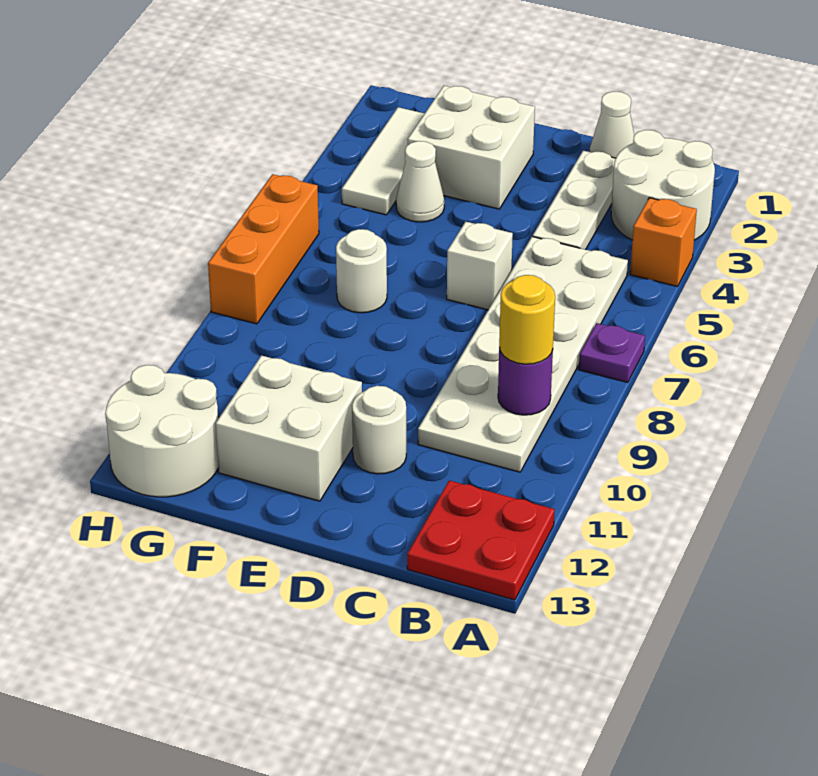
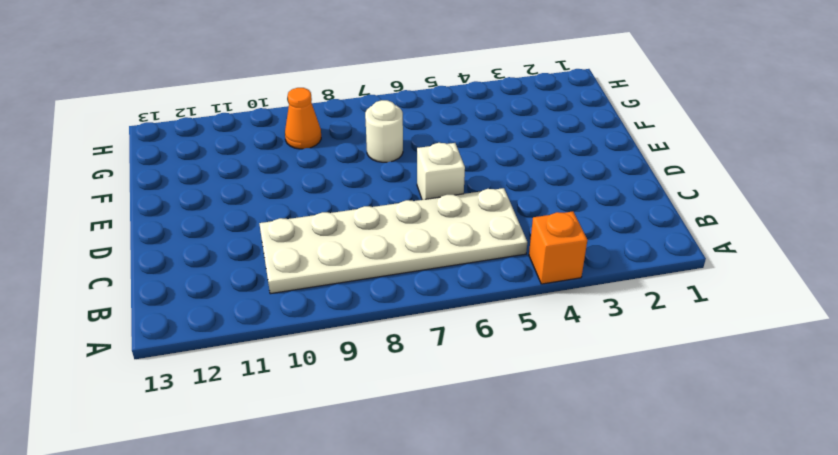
orange cone G9 level 1 -> none
none -> white round brick A2:B3 level 1
none -> purple plate A7 level 1
none -> red plate A12:B13 level 1

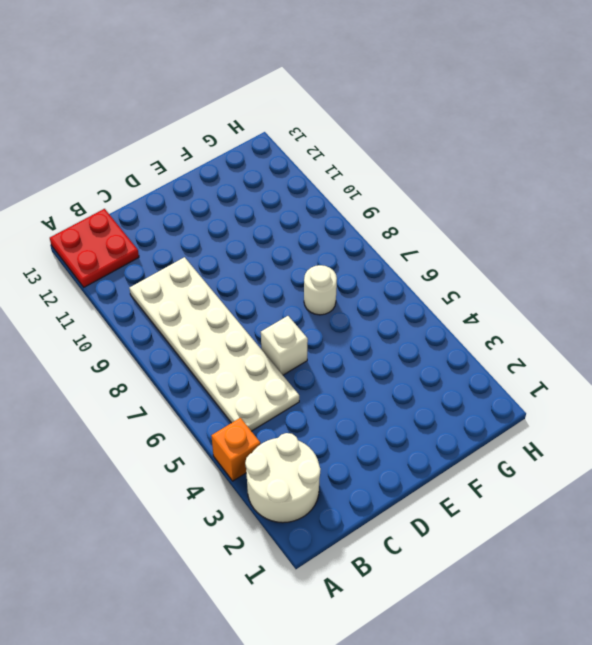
none -> purple plate A7 level 1
none -> white cone C1 level 1
none -> white plate C2:C4 level 1

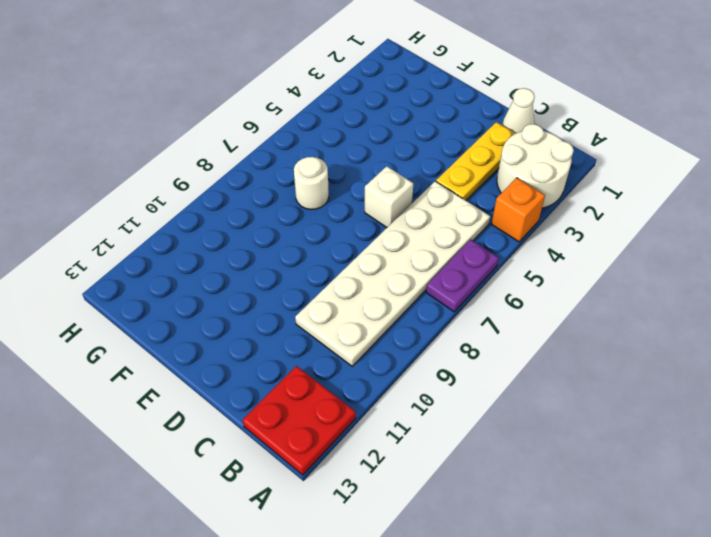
purple plate A6:A7 level 1 -> purple plate A7 level 1
yellow plate C2:C4 level 1 -> white plate C2:C4 level 1
none -> white round brick D11 level 1
none -> white brick E2:F3 level 1
none -> white brick E11:F12 level 1

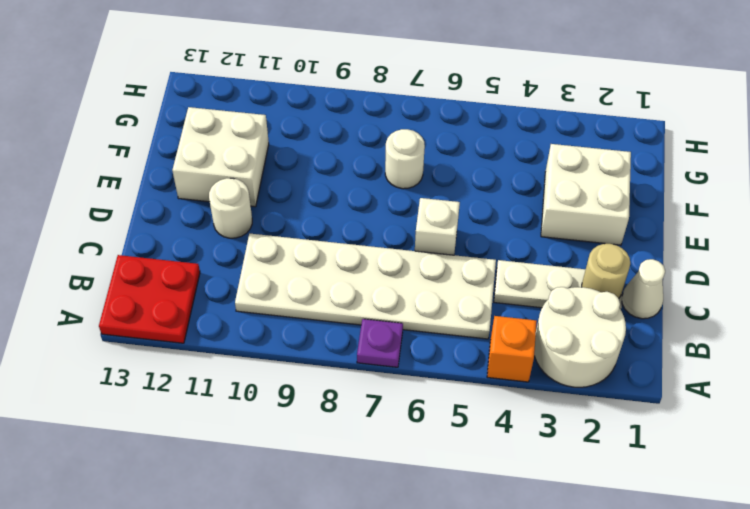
tan round brick C2 level 2 -> none
none -> white cone F4 level 1
none -> white tile G2:G4 level 1
none -> white round brick G12:H13 level 1

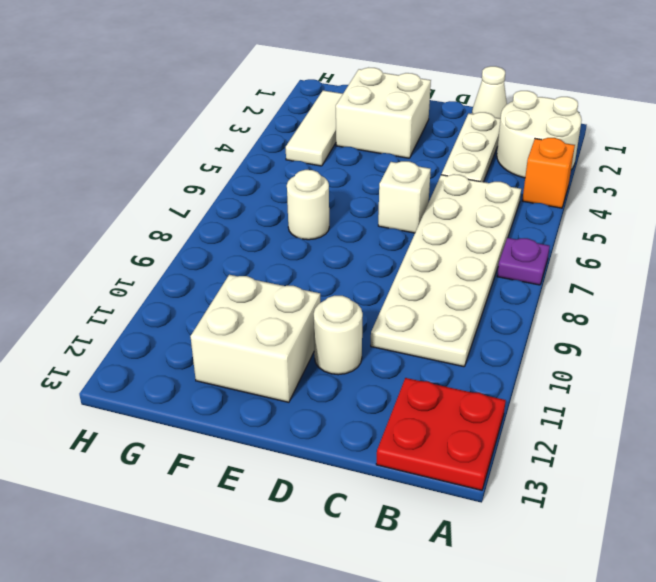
none -> white cone F4 level 1
none -> white round brick G12:H13 level 1
none -> orange brick H6:H8 level 1

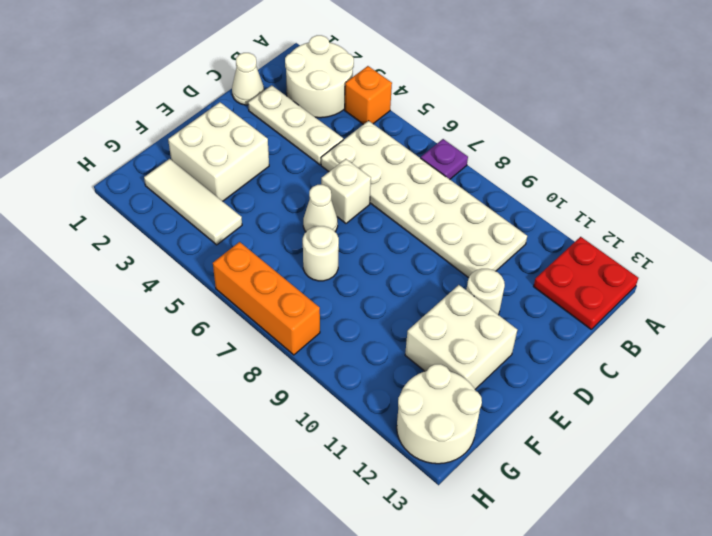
white cone E6 level 1 -> white cone F4 level 1
none -> purple round brick B9 level 2
none -> yellow round brick B9 level 3

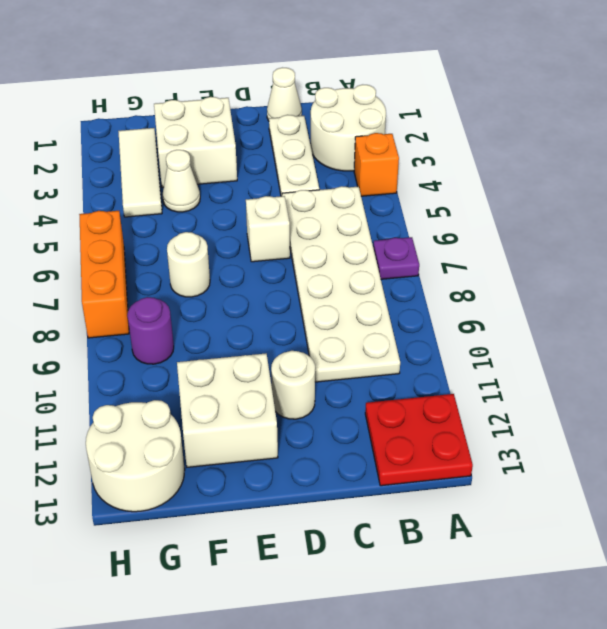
purple round brick G9 level 1 -> purple round brick B9 level 2
none -> yellow round brick B9 level 3

